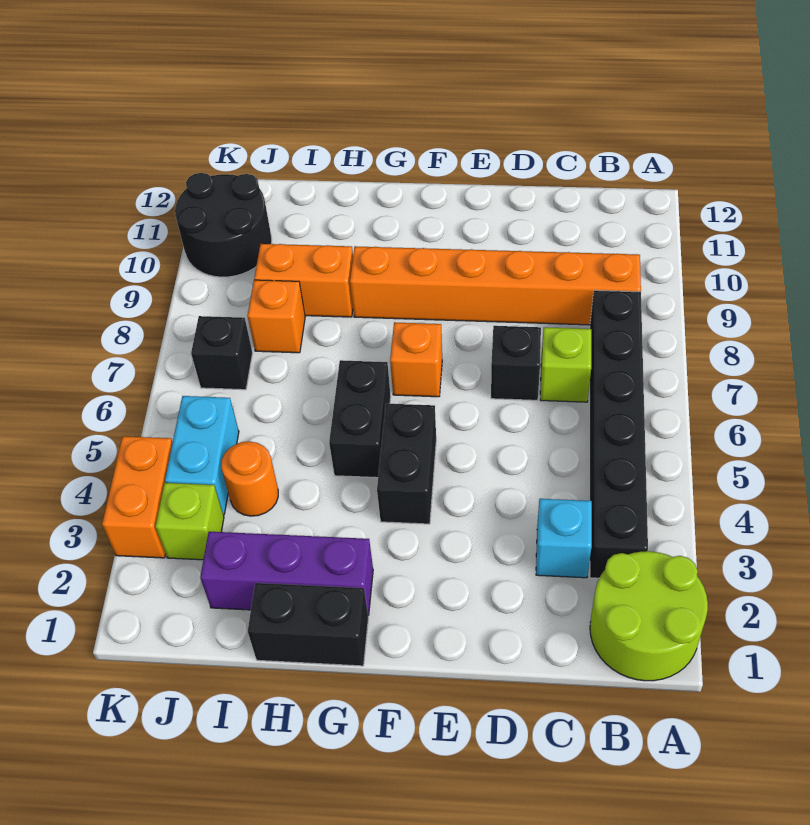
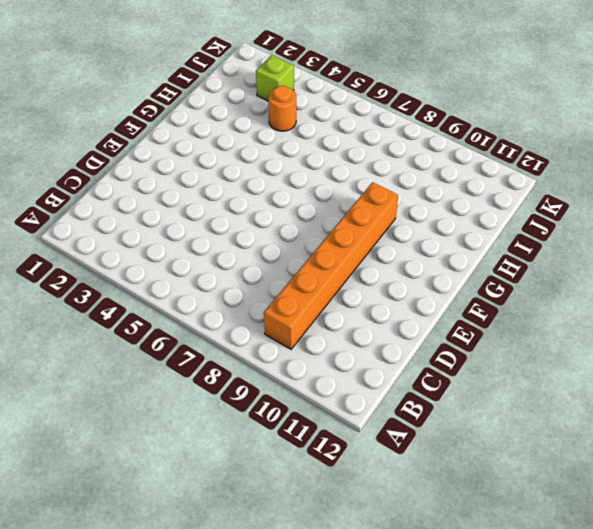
none -> lime round brick A1:B2 level 1
none -> black brick B3:B8 level 1
none -> cyan brick C3 level 1

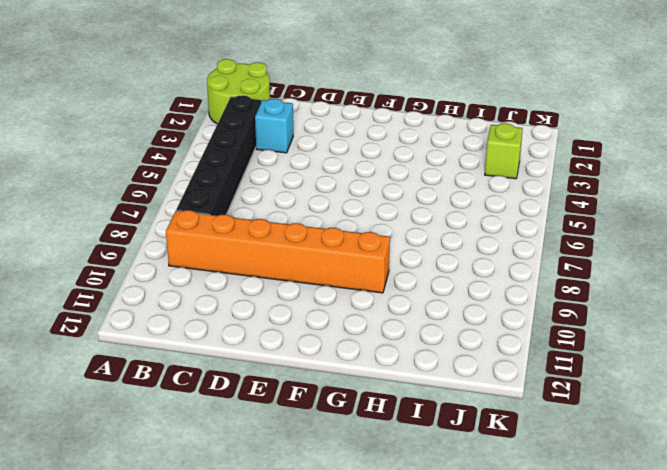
none -> lime brick C7 level 1
none -> black brick D7 level 1
none -> black brick F4:F5 level 1

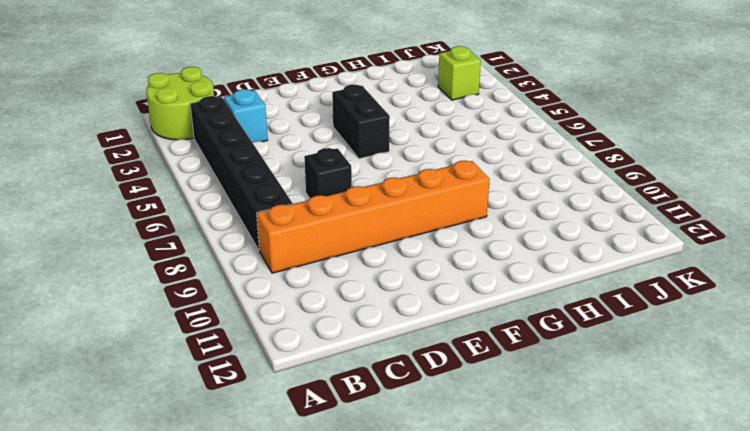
none -> lime brick C7 level 1
none -> orange brick F7 level 1
none -> black brick G1:H1 level 1

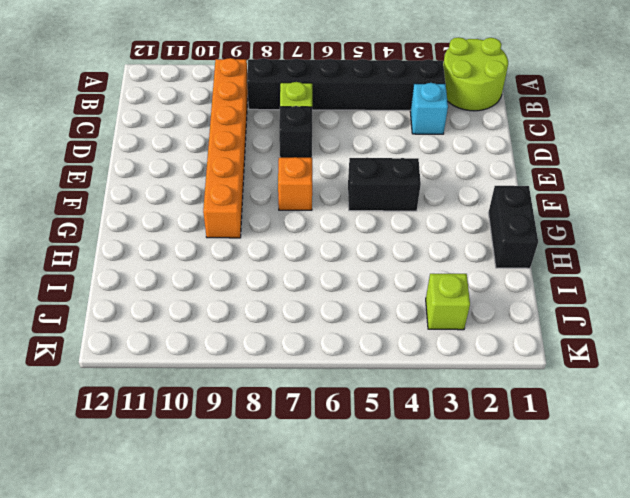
none -> purple brick G2:I2 level 1
none -> black brick G5:G6 level 1
none -> orange brick H9:I9 level 1

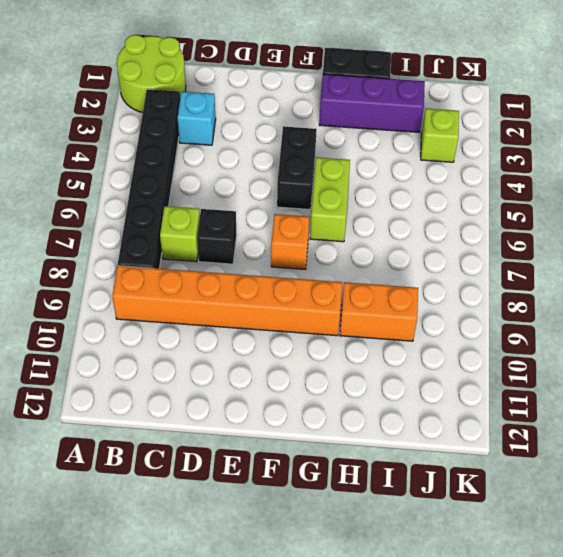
lime brick G5:G6 level 1 -> black brick G5:G6 level 1
none -> orange round brick I4 level 1
none -> orange brick I8 level 1
none -> cyan brick J4:J5 level 1

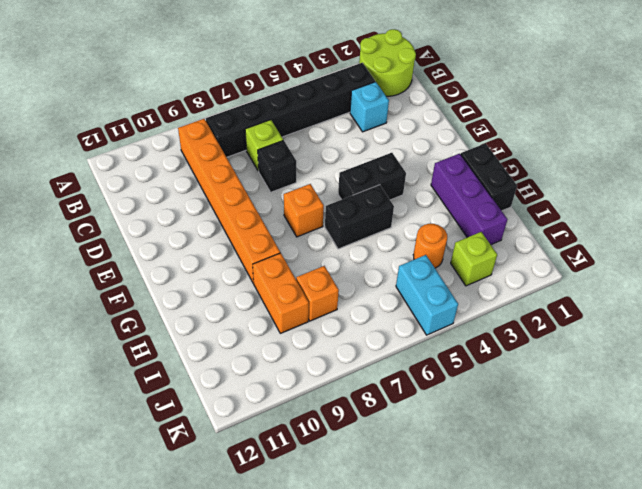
cyan brick J5:K5 level 1 -> cyan brick J4:J5 level 1
none -> black brick J7 level 1
none -> black round brick J10:K11 level 1
none -> orange brick K3:K4 level 1

